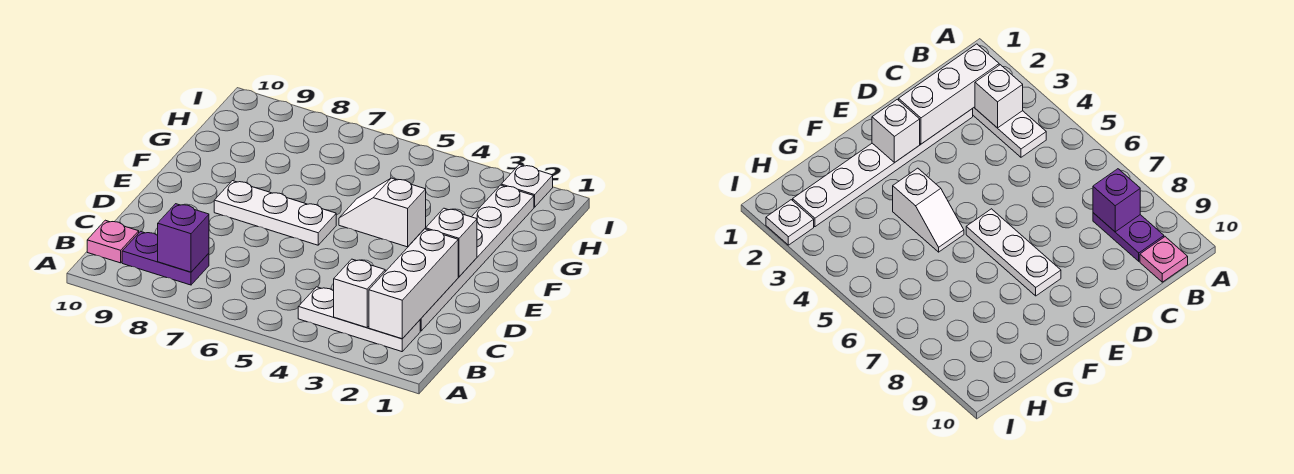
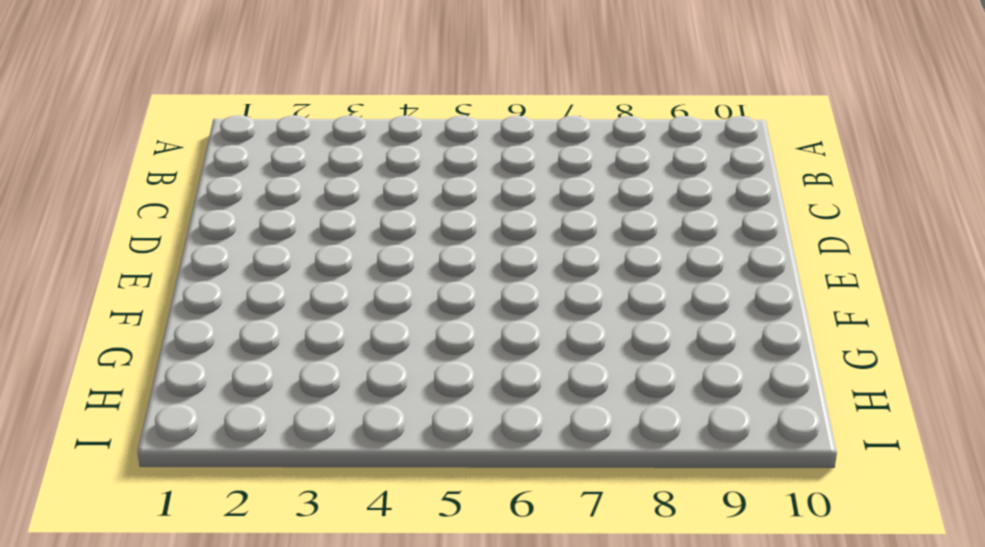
none -> white plate B2:B4 level 1
none -> purple plate B8:B9 level 1

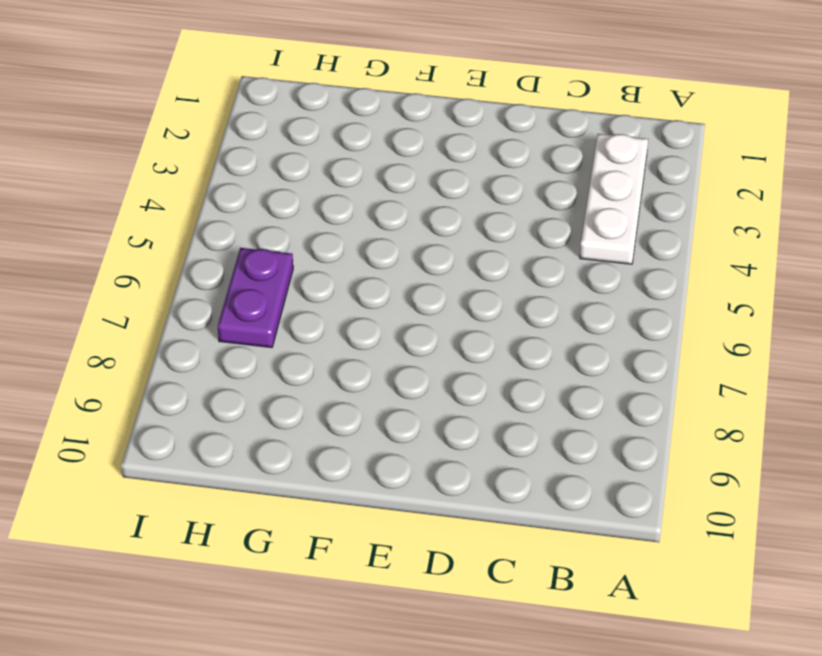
purple plate H6:H7 level 1 -> purple plate B8:B9 level 1
none -> pink plate B10 level 1
none -> white plate C2:H2 level 1

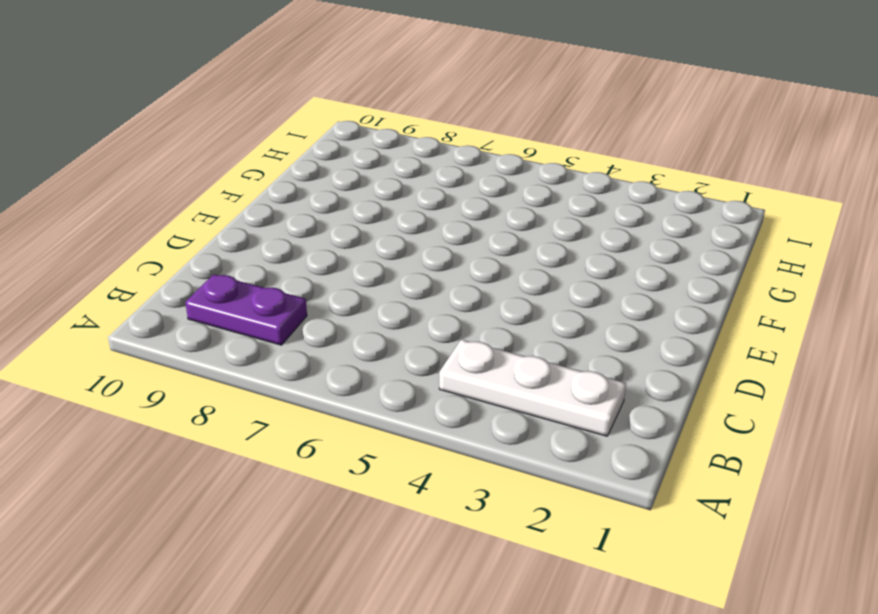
none -> pink plate B10 level 1
none -> white plate C2:H2 level 1

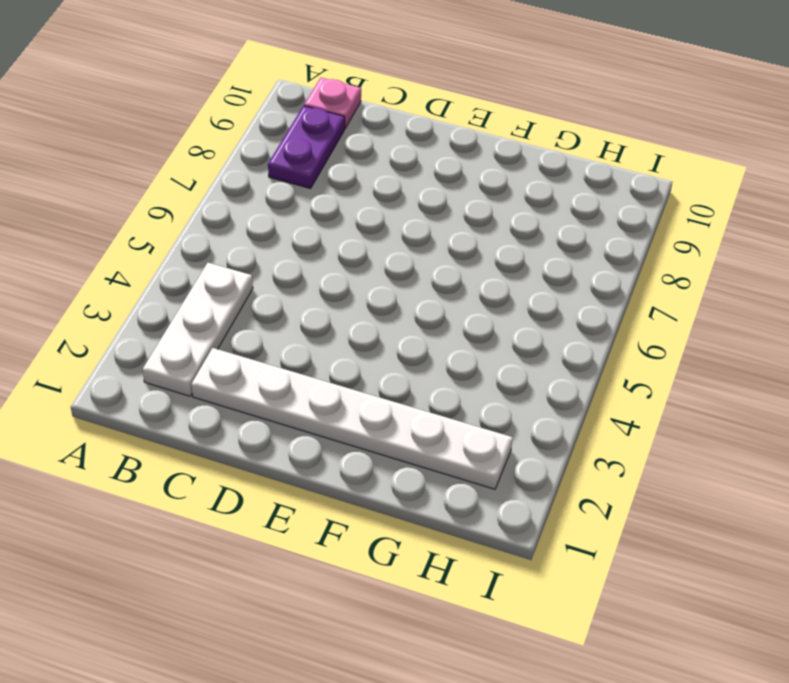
none -> white plate E6:E8 level 1
none -> white slope F4:F5 level 1 top 4

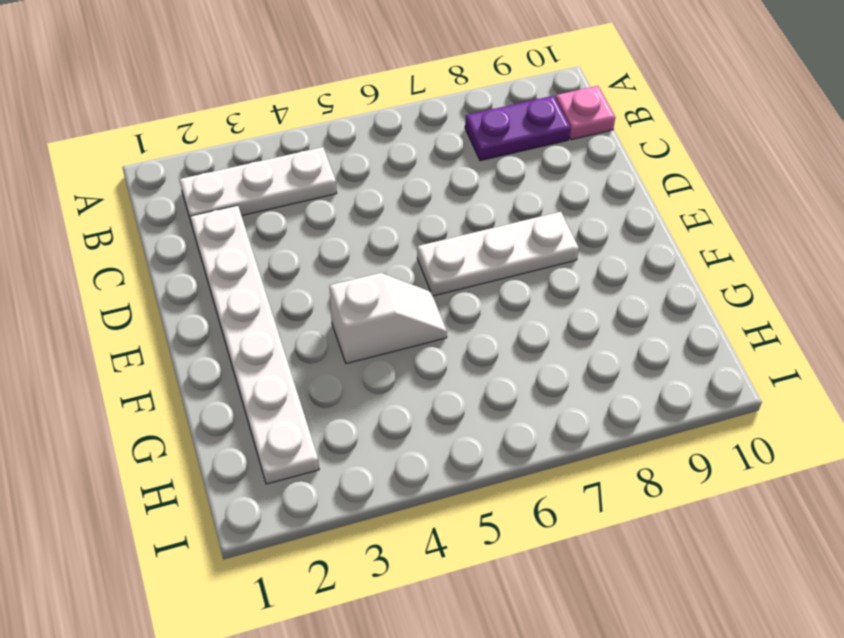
none -> white plate I2 level 1
none -> white brick B2:D2 level 2

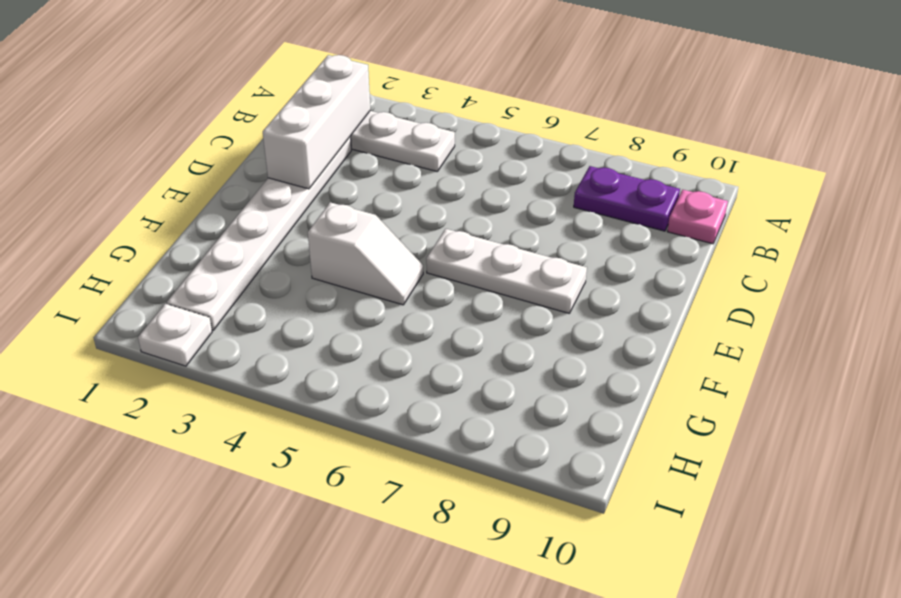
none -> white brick B3 level 2
none -> purple brick B8 level 2

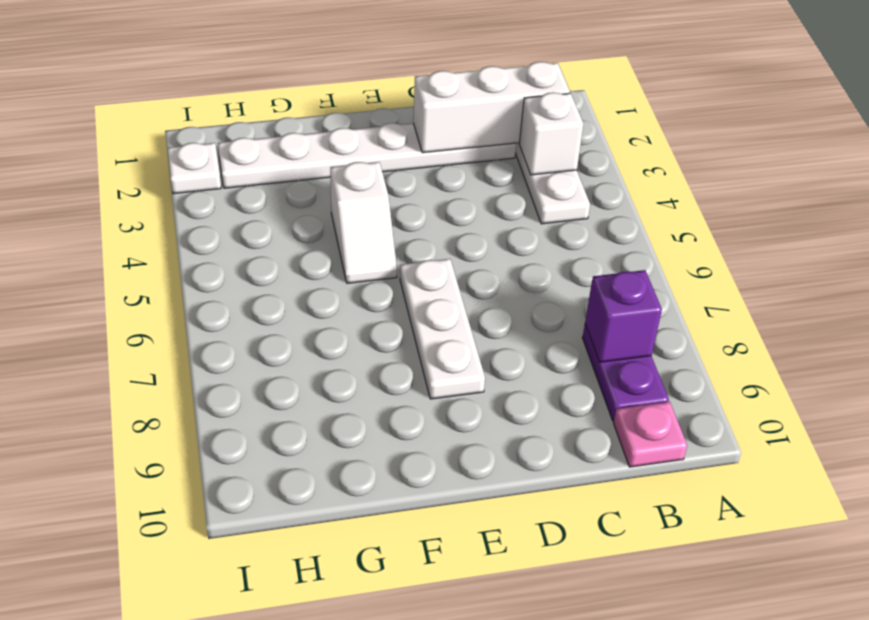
none -> white brick E2 level 2

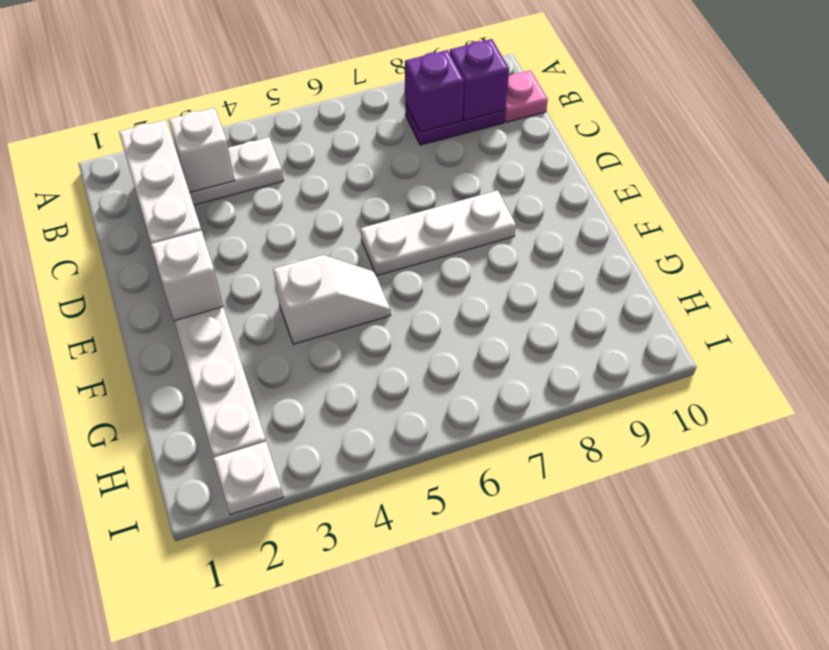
purple brick B9 level 2 -> none

